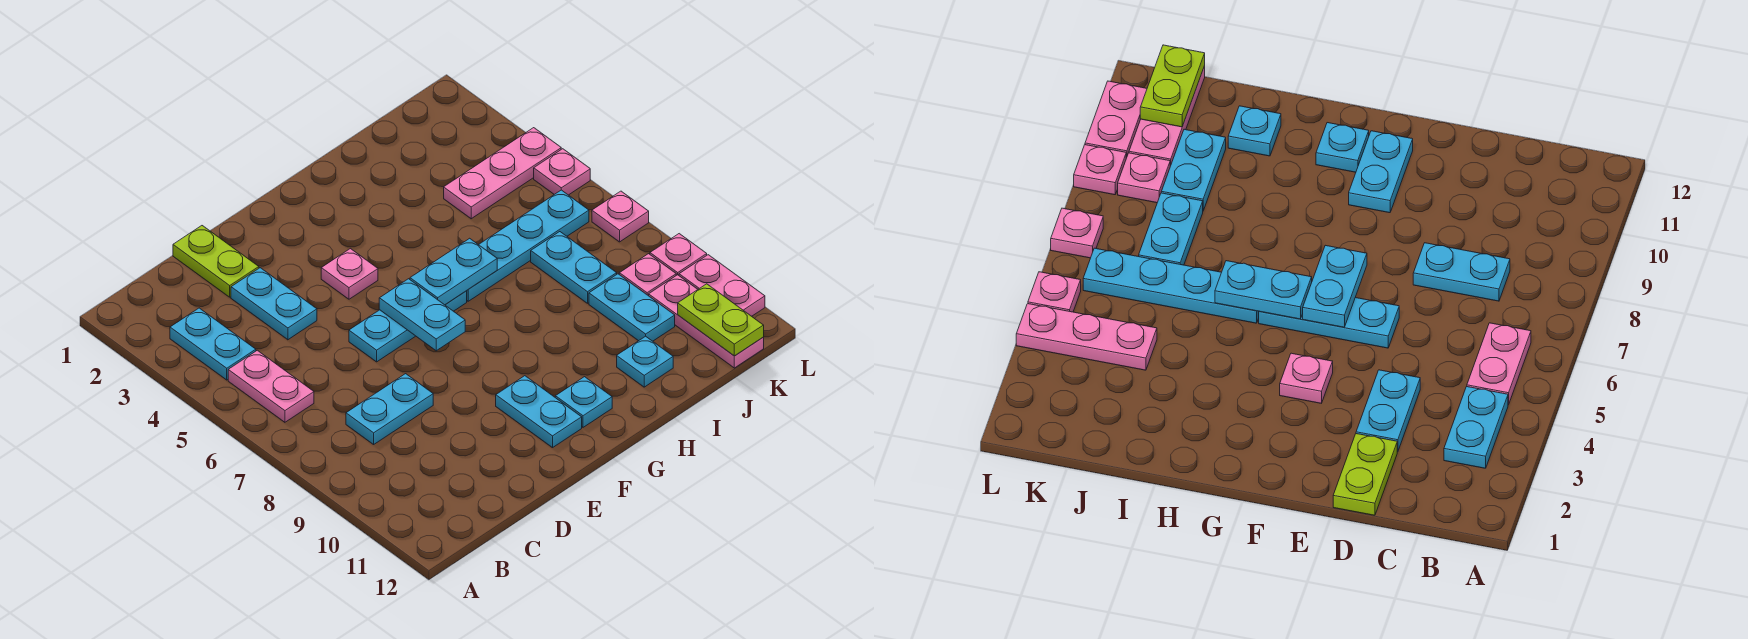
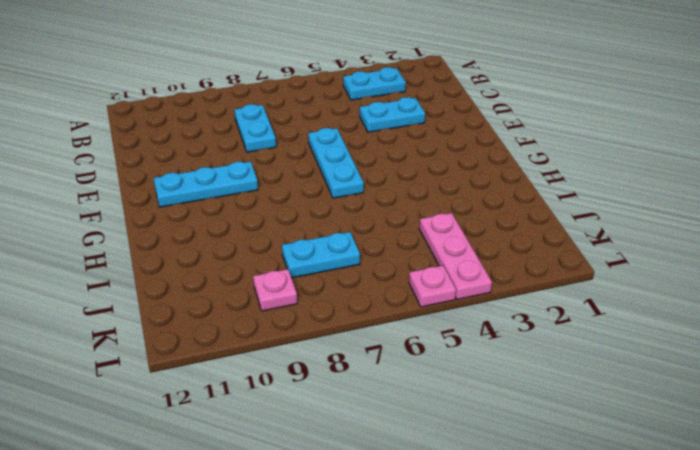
cyan plate F9:F11 level 1 -> cyan plate F10:F11 level 1
none -> pink plate B5:B6 level 1
none -> lime plate D1:D2 level 1
none -> pink plate F4 level 1

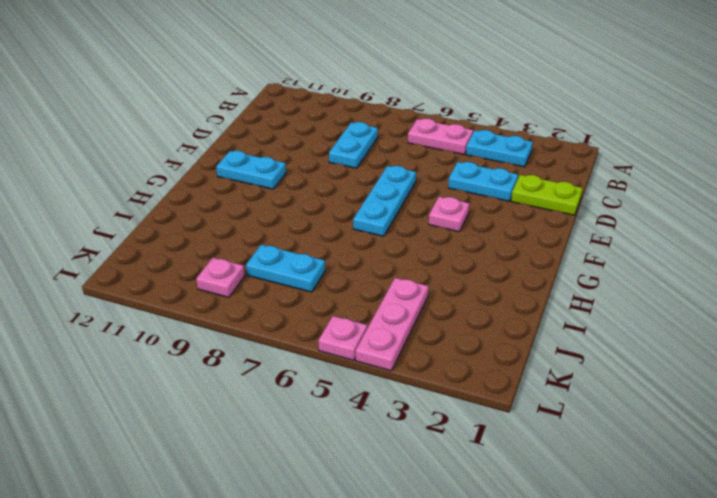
none -> cyan plate G11 level 1
none -> cyan plate H6:K6 level 1
none -> cyan plate I11 level 1

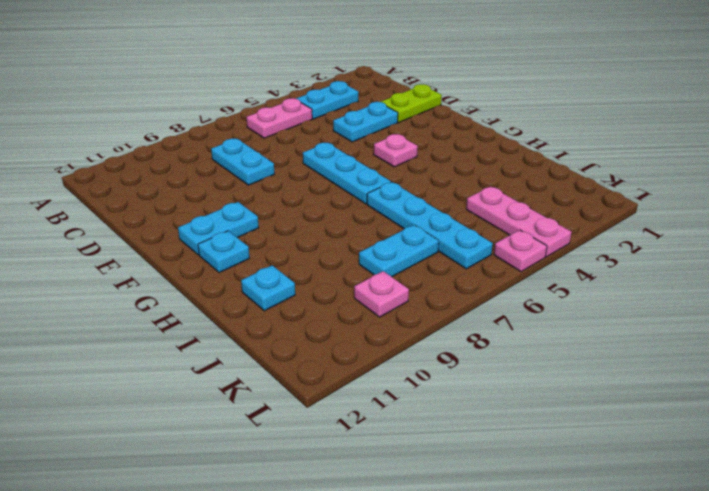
none -> cyan plate J9:J10 level 1
none -> pink plate K10:K12 level 1
none -> pink plate L7 level 1

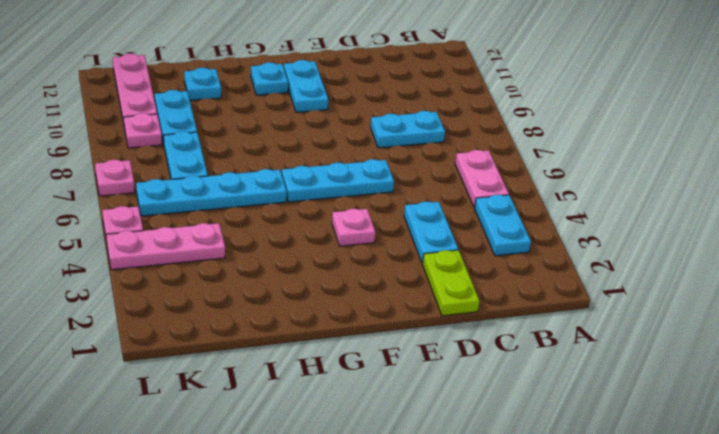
none -> pink plate L9 level 1
none -> pink plate L10:L11 level 1
none -> cyan plate F6:F7 level 2

